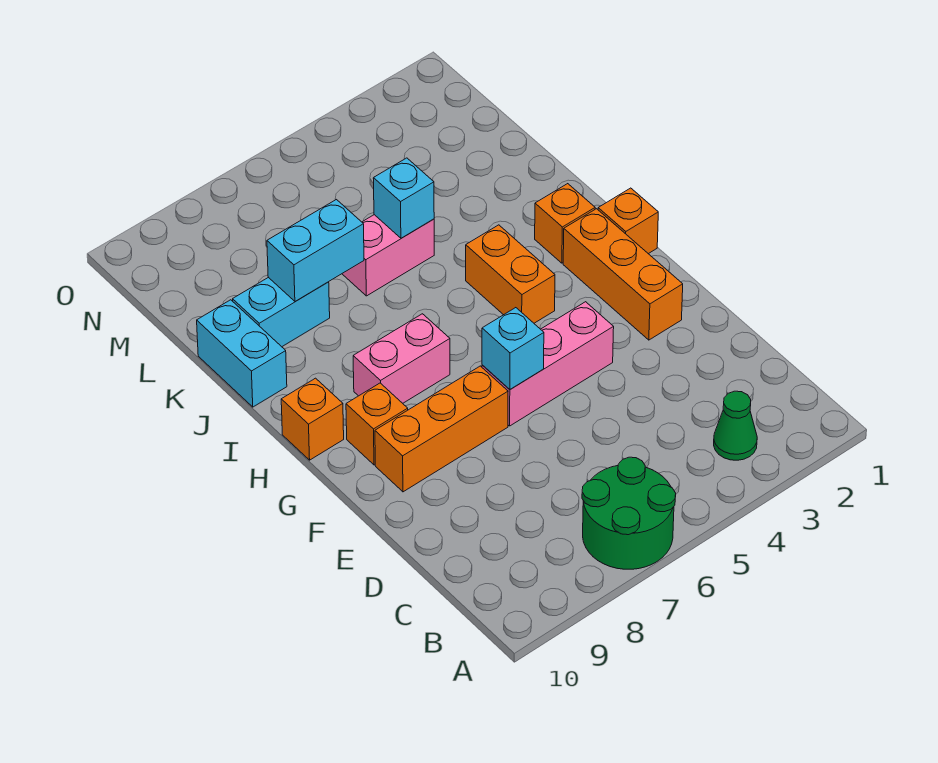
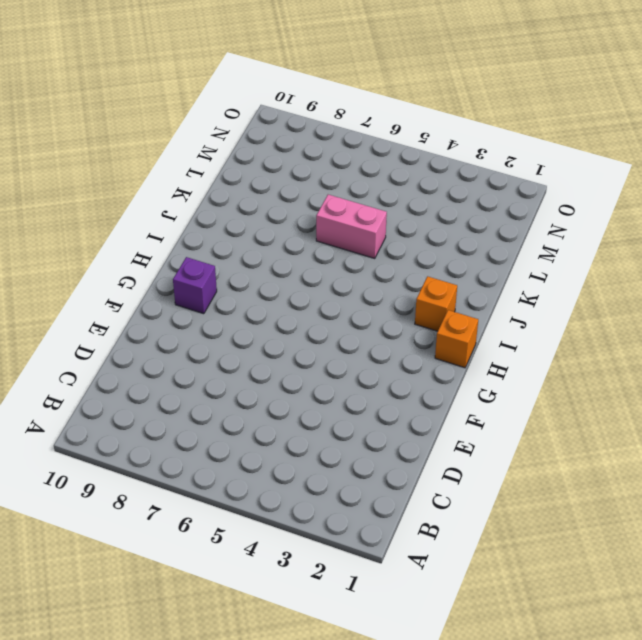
purple brick G9 level 1 -> orange brick G9 level 1
none -> green round brick A6:B7 level 1
none -> green cone B3 level 1
none -> orange brick F2:H2 level 1

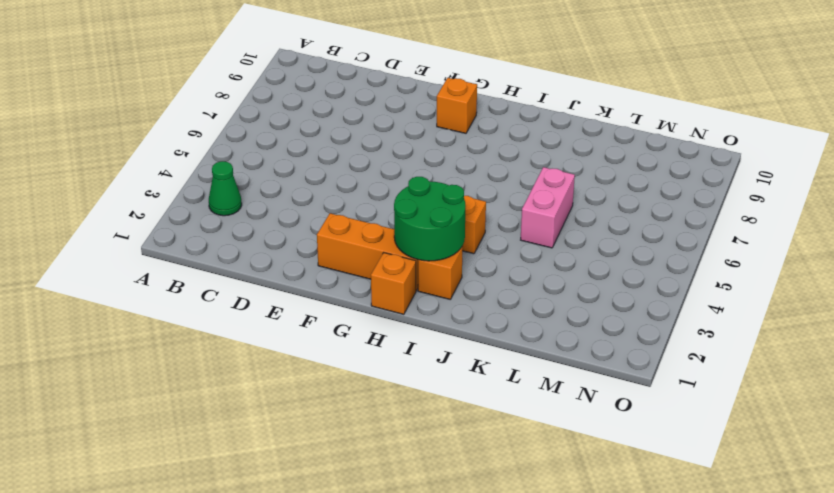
green round brick H2:I3 level 2 -> green round brick A6:B7 level 1
none -> pink brick F4:F6 level 1
none -> orange brick F7:F9 level 1
none -> pink brick H7:H8 level 1

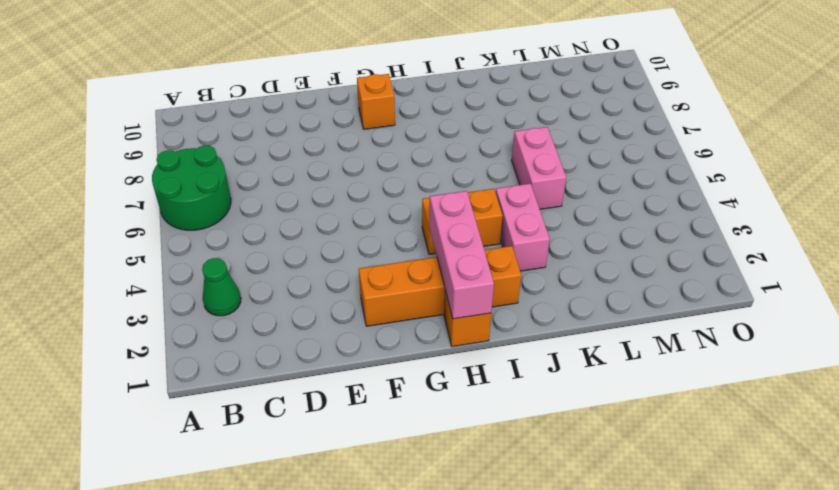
pink brick H1:H3 level 2 -> pink brick F4:F6 level 1
pink brick J3:J4 level 1 -> pink brick H7:H8 level 1
none -> orange brick F7:F9 level 1
none -> orange brick H10 level 1
none -> cyan brick J10:K10 level 1

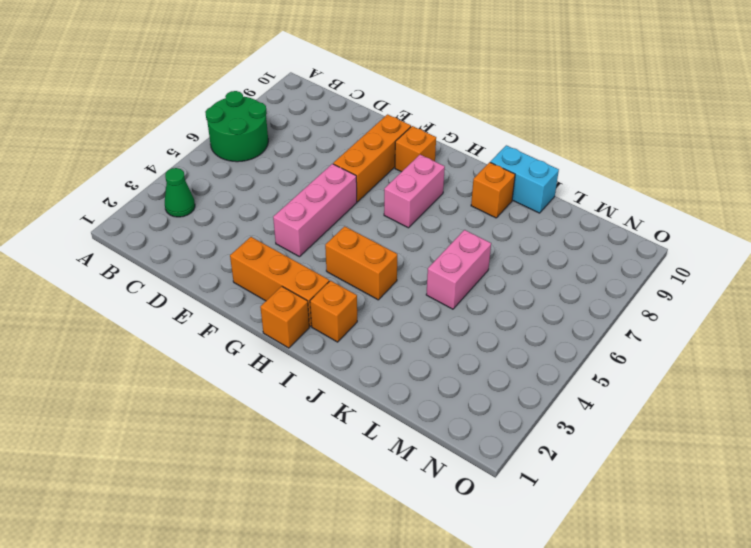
orange brick J9 level 1 -> orange brick H10 level 1
none -> cyan brick K8:K9 level 1
none -> cyan brick F6 level 2
none -> cyan brick K5 level 2

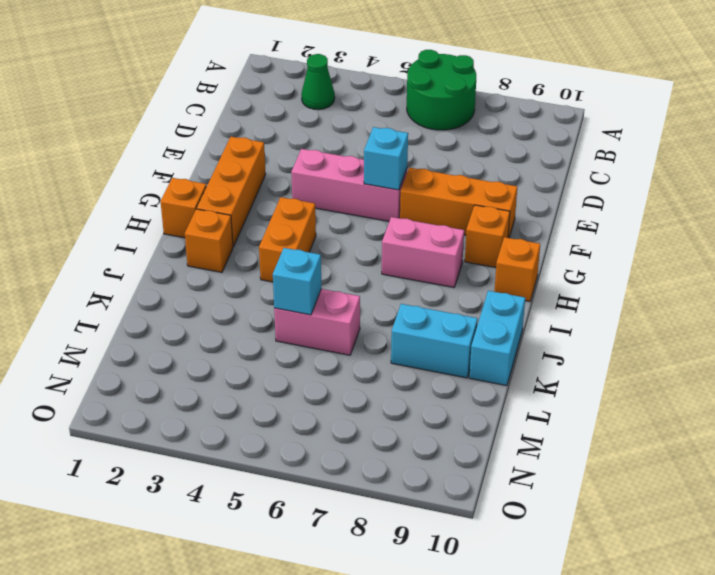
none -> cyan brick K7:K8 level 2

